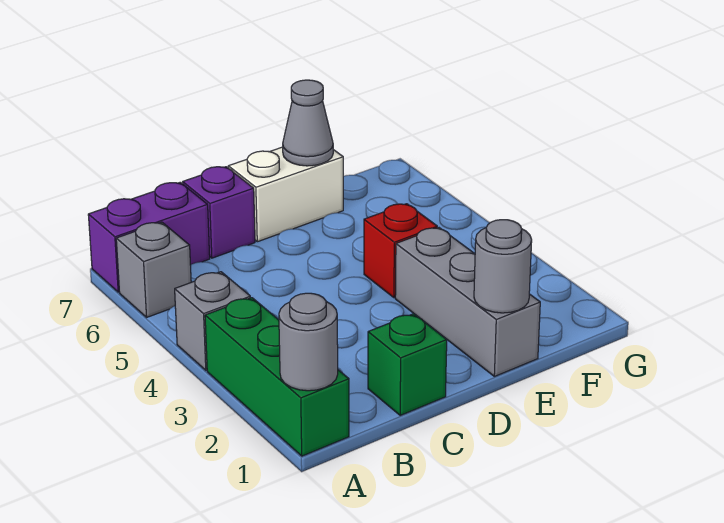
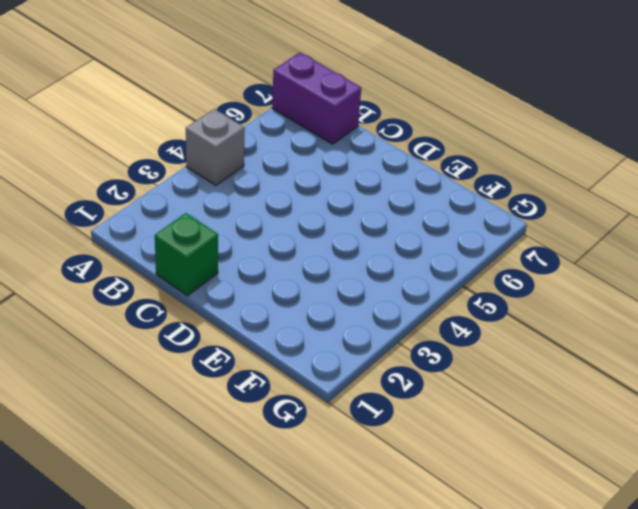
none -> green brick A1:A3 level 1
none -> grey brick A6 level 1
none -> purple brick C7 level 1

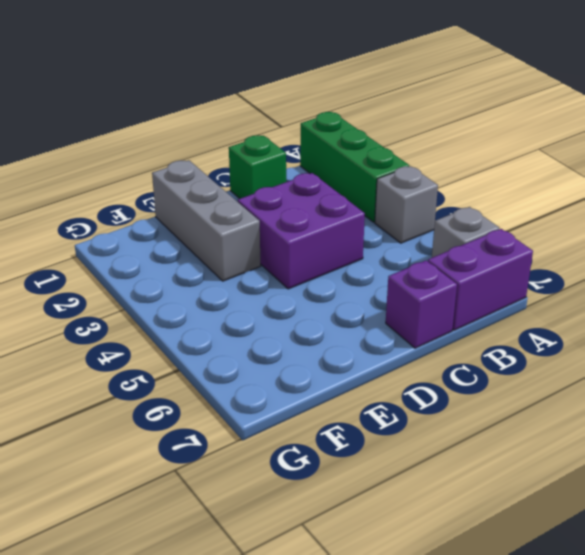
purple brick C3:D4 level 1 -> none
none -> white brick D7:E7 level 1
none -> red brick E4 level 1
none -> grey round brick A1 level 2

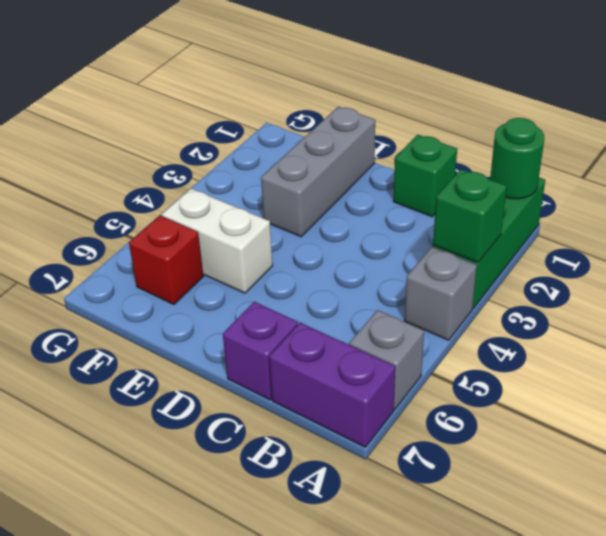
green round brick A1 level 2 -> grey round brick A1 level 2
green brick A3 level 2 -> none
white brick E5:F5 level 1 -> white brick D7:E7 level 1
red brick F6 level 1 -> red brick E4 level 1
none -> grey round brick E1 level 2
none -> grey cone E7 level 2

